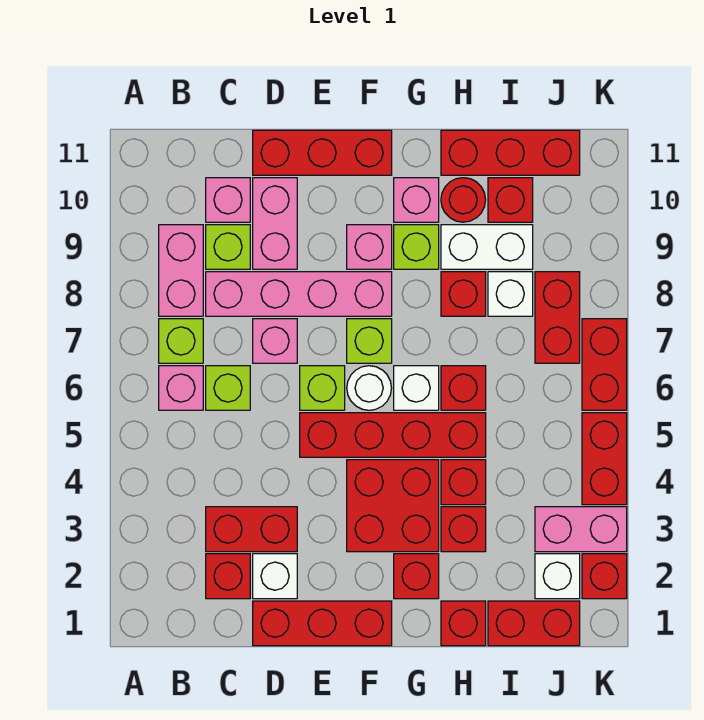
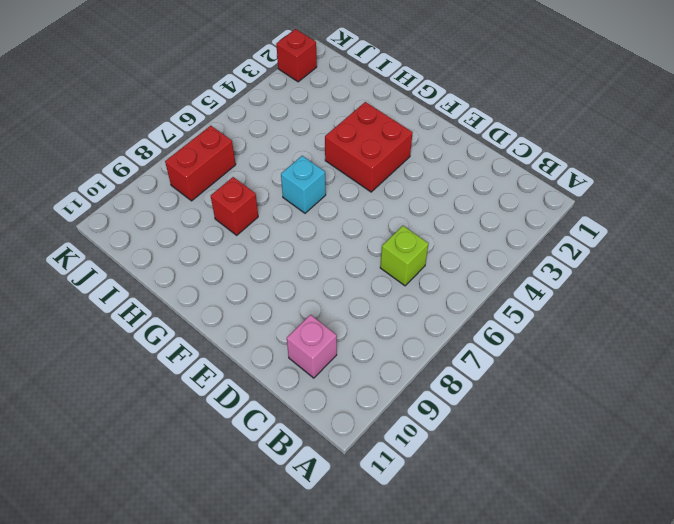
cyan brick G6 level 1 -> white brick G6 level 1
none -> pink brick B6 level 1
none -> lime brick B7 level 1
none -> pink brick B8:B9 level 1
none -> red brick C2 level 1

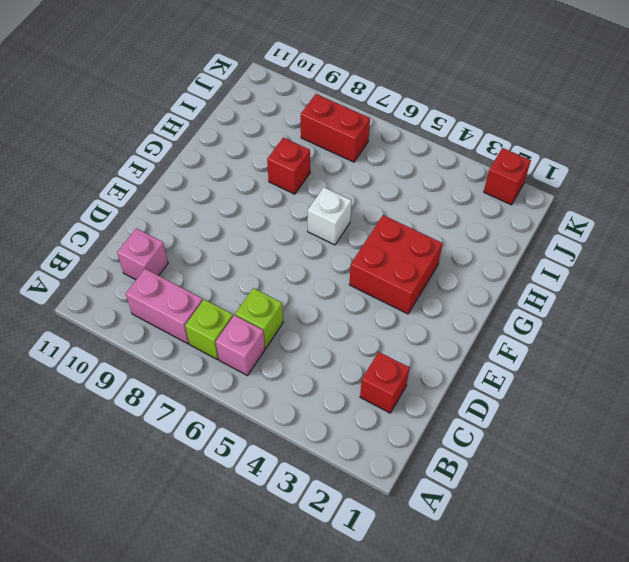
none -> red brick C3:D3 level 1
none -> pink brick C8:F8 level 1
none -> lime brick C9 level 1
none -> red brick D1:F1 level 1

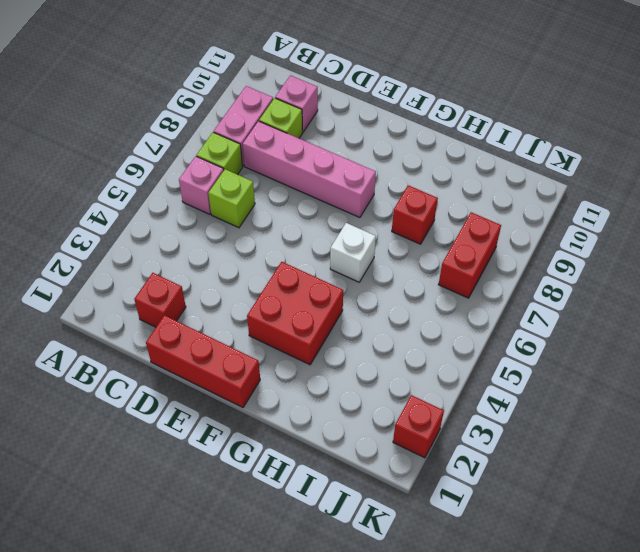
none -> red brick C3:D3 level 1
none -> white brick D2 level 1
none -> pink brick D7 level 1
none -> pink brick D9:D10 level 1

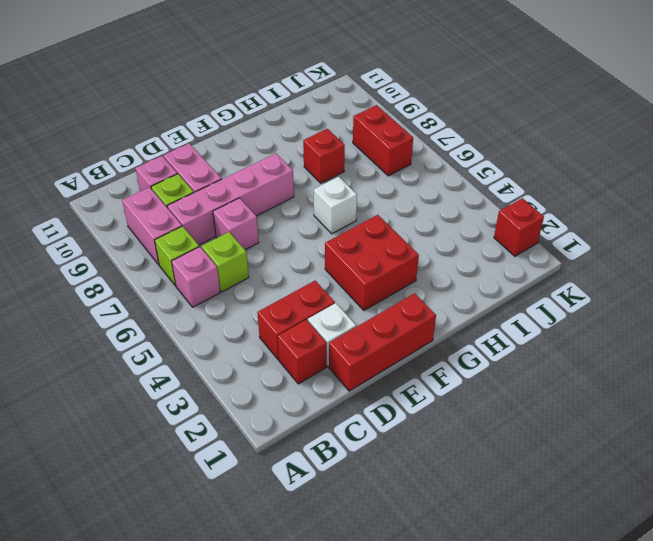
none -> red brick D11:F11 level 1
none -> red brick E5:H5 level 1
none -> lime brick E6 level 1
none -> white round brick F6 level 1

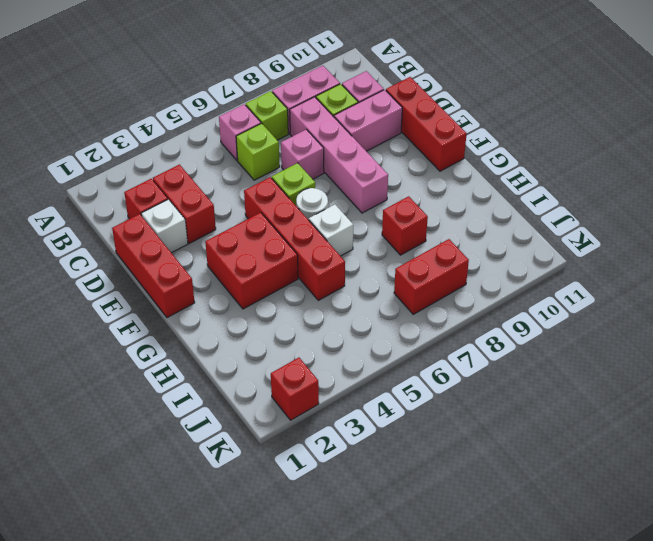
none -> lime brick F7 level 1
none -> pink brick F9 level 1
none -> red brick G2 level 1
none -> lime brick G9 level 1

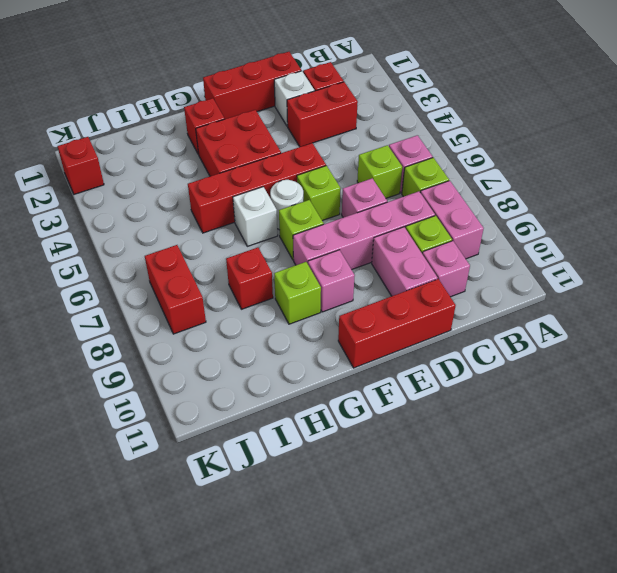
none -> pink brick G10 level 1
none -> red brick H1 level 1
none -> red brick H3 level 1
none -> red brick H4 level 1

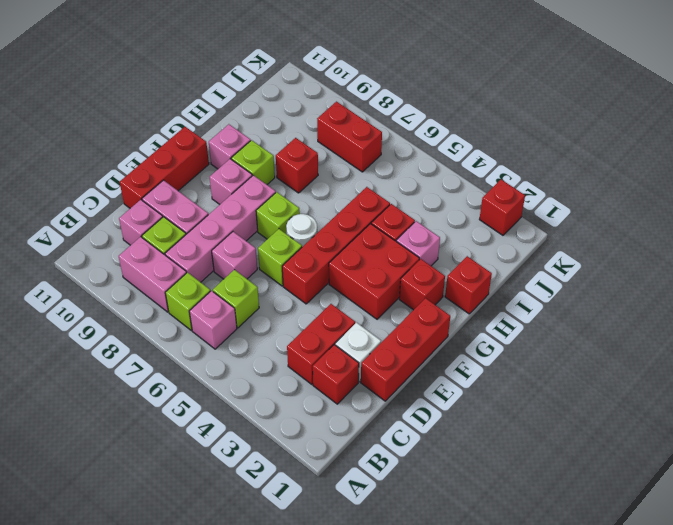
pink brick H3 level 1 -> red brick H3 level 1
none -> white brick G6 level 1
none -> red brick H6 level 1
none -> white brick H9:I9 level 1
none -> red round brick H10 level 1

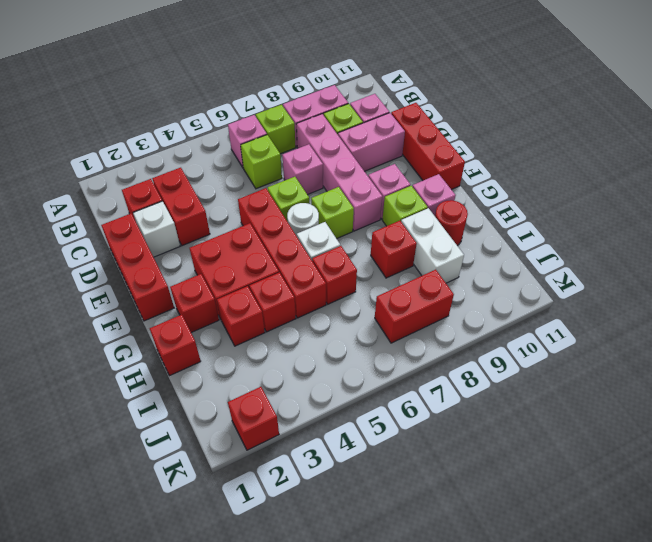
none -> red brick H11:J11 level 1
none -> red brick I1:J1 level 1
none -> white brick I8 level 1
none -> red brick I10 level 1

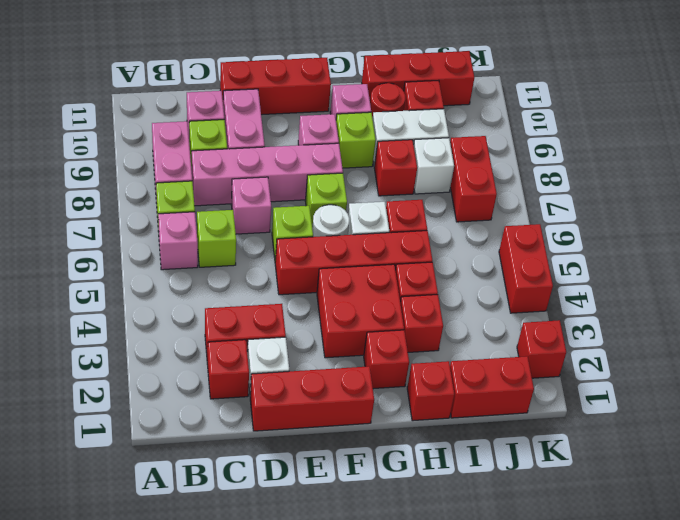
none -> white brick J2 level 1
none -> pink brick J3:K3 level 1
none -> red brick K6:K7 level 1

